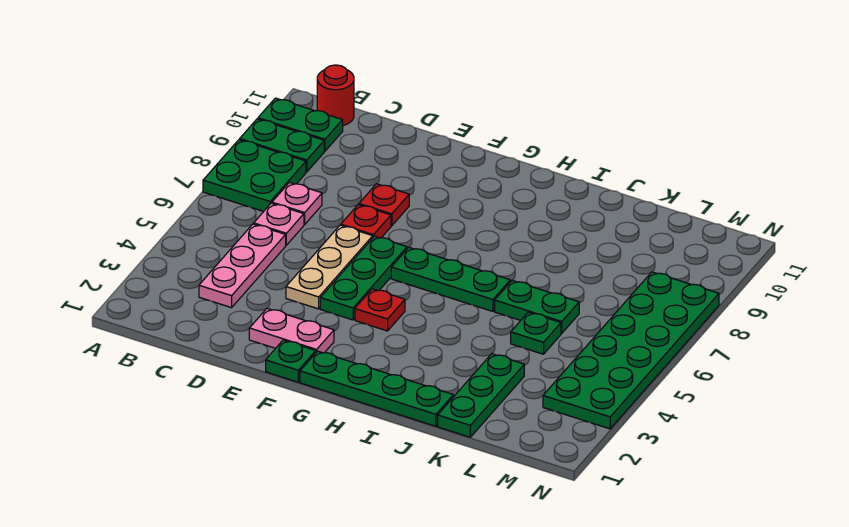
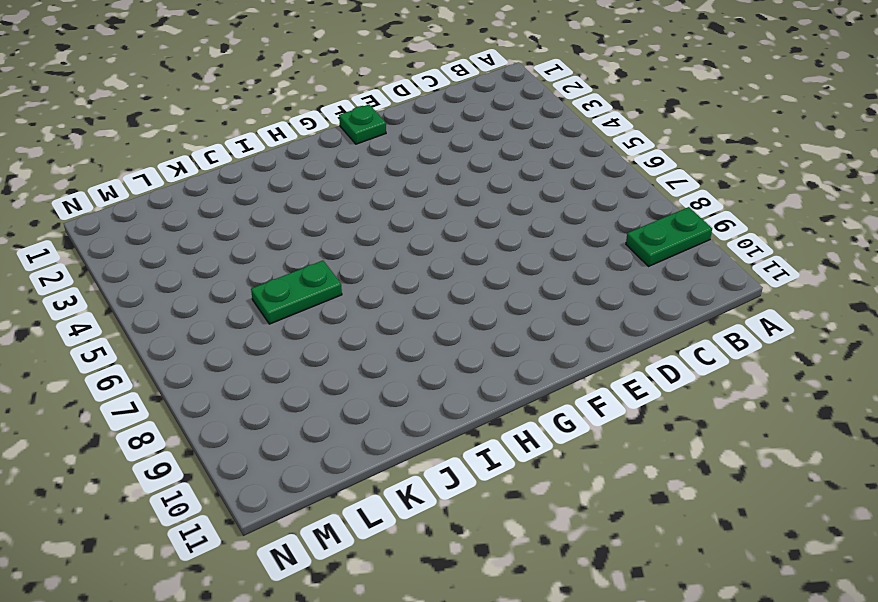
none -> green plate A7:B8 level 1
none -> green plate A10:B10 level 1
none -> red round brick B11 level 1

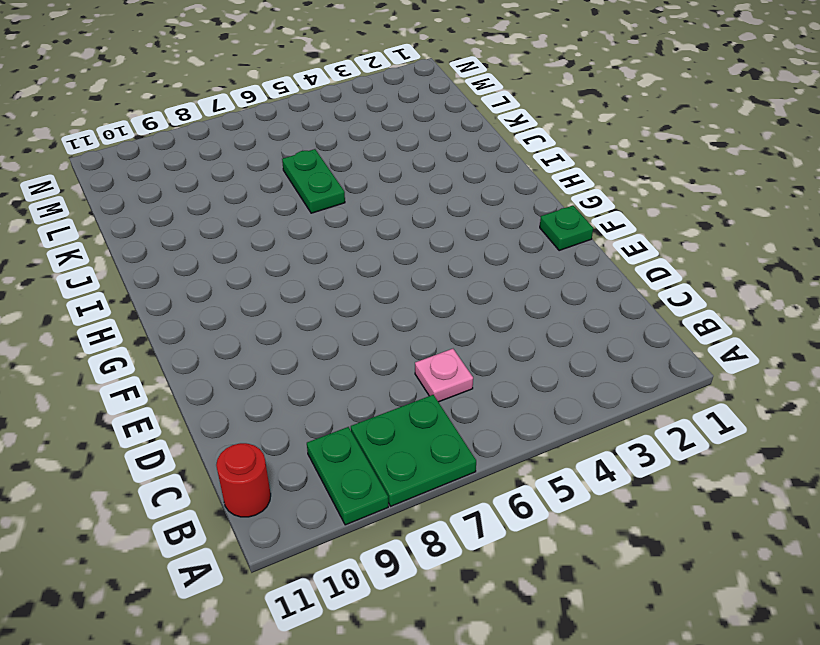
none -> green plate A10:B10 level 1
none -> pink plate C3:C5 level 1
none -> pink plate C7 level 1

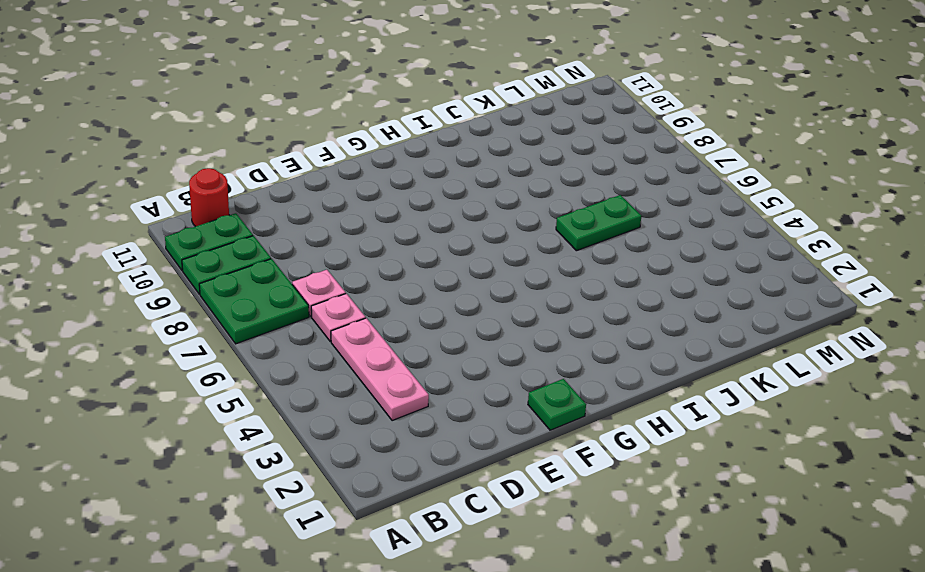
none -> pink plate E2:F2 level 1
none -> tan plate E4:E6 level 1
none -> red plate E7 level 1

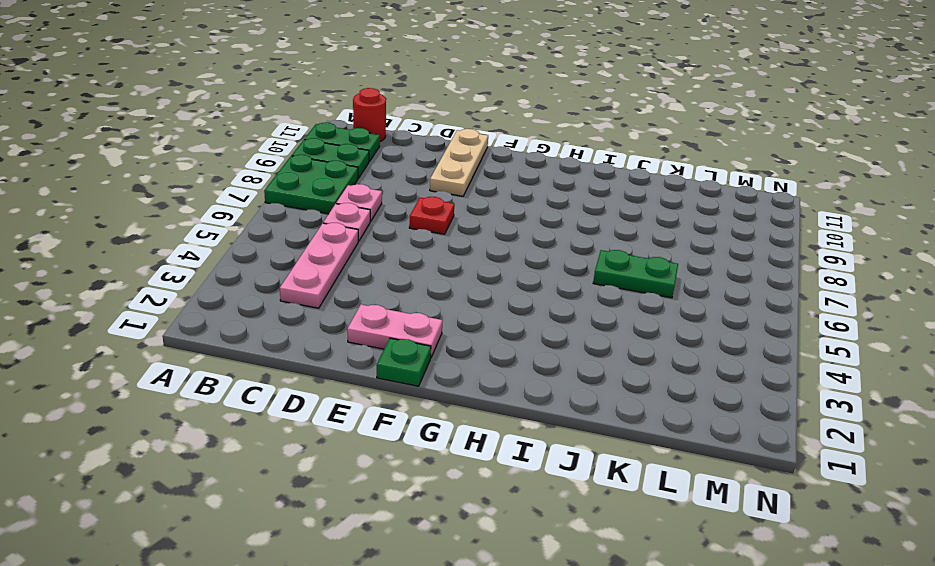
tan plate E9:E11 level 1 -> tan plate E4:E6 level 1
none -> red plate E8 level 1
none -> green plate F4:F6 level 1
none -> green plate G1:J1 level 1

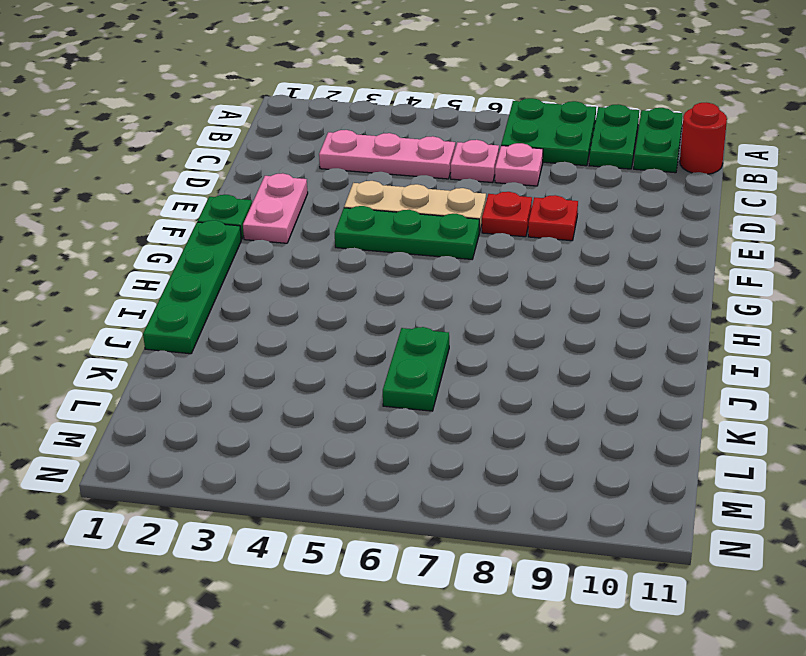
none -> red plate G4 level 1
none -> green plate G6:I6 level 1
none -> green plate K1:K3 level 1

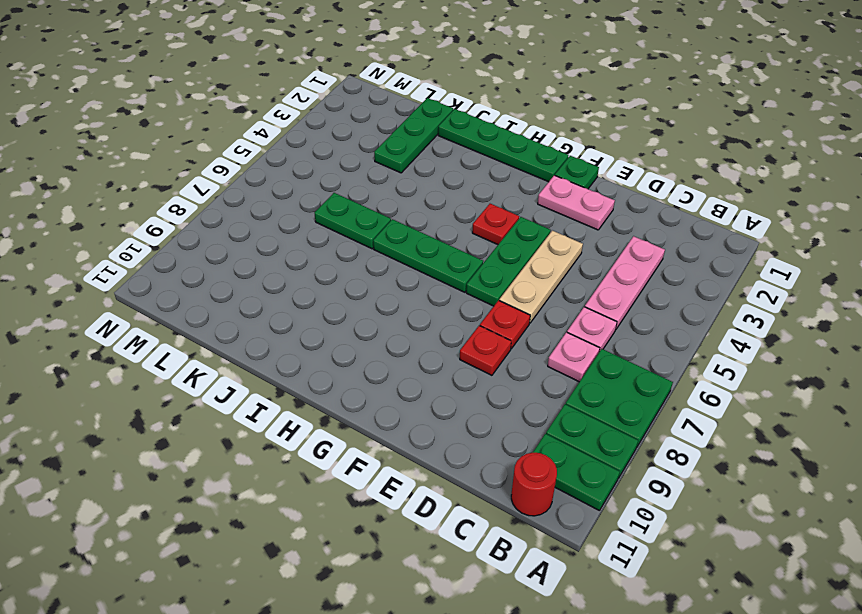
none -> green plate K5 level 1
none -> green plate M3:N8 level 1

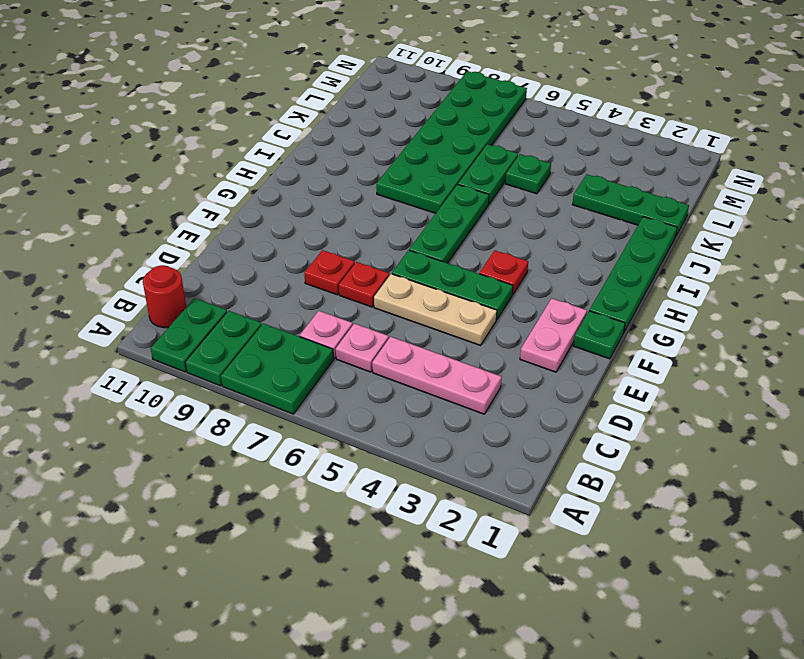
green plate I7:N8 level 1 -> green plate M3:N8 level 1

